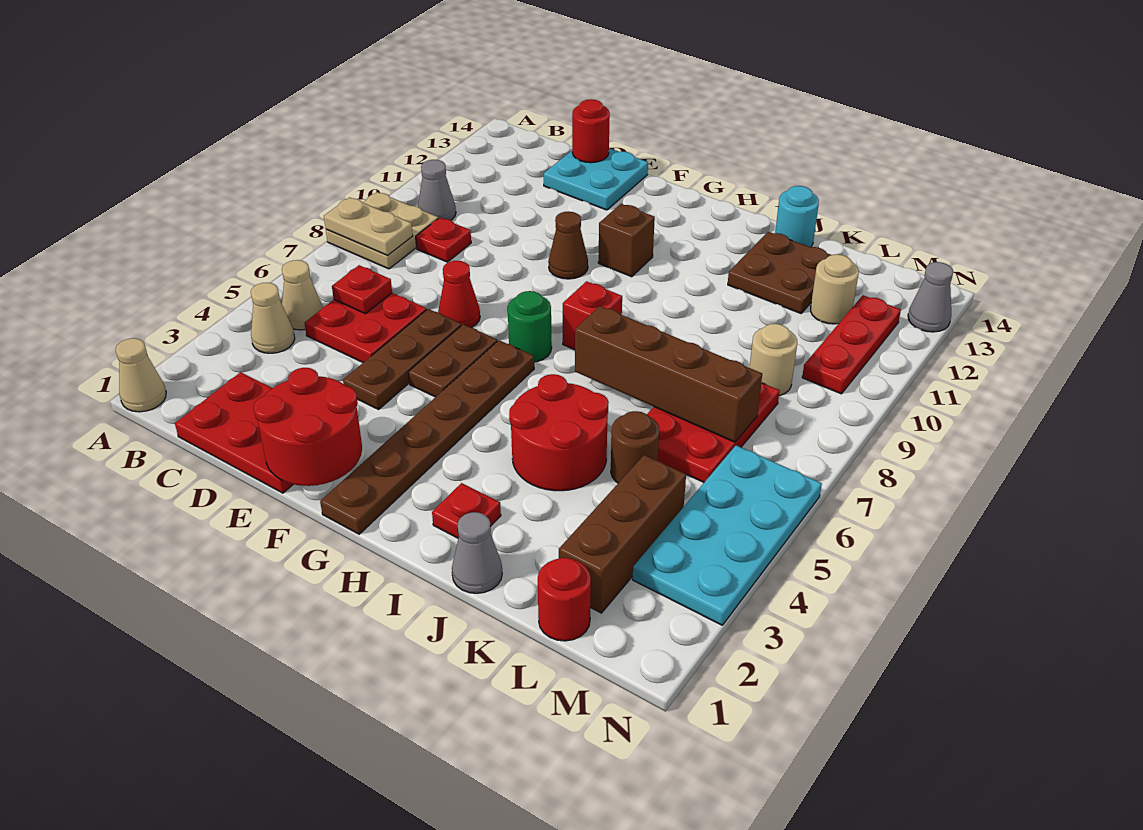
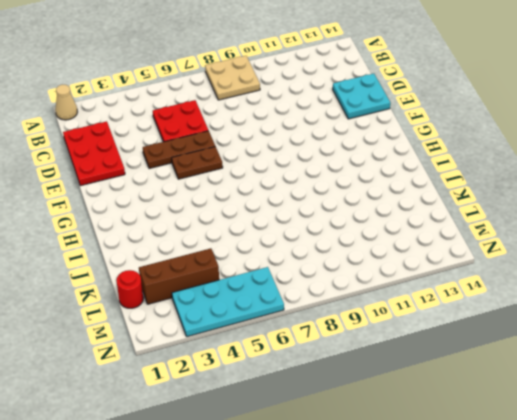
none -> tan cone B4 level 1
none -> tan cone B5 level 1
none -> grey cone B10 level 1
none -> red plate C9 level 1

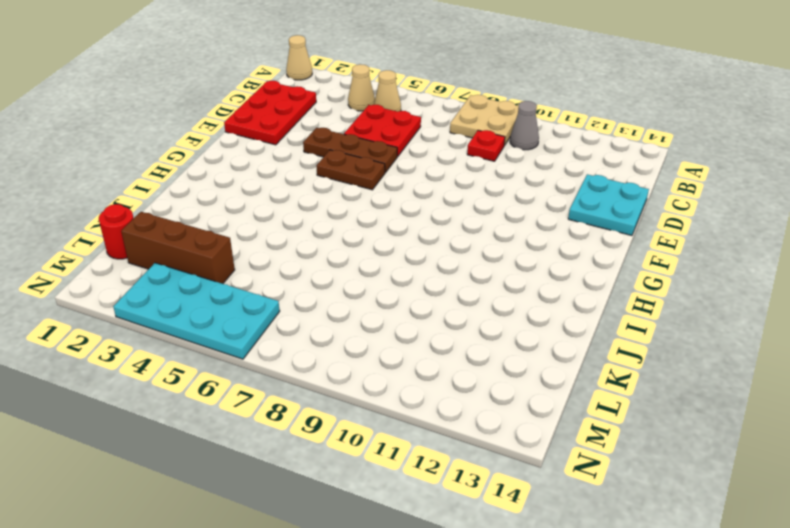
none -> red cone E7 level 1
none -> brown cone F10 level 1
none -> brown plate G1:G6 level 1
none -> green round brick G7 level 1

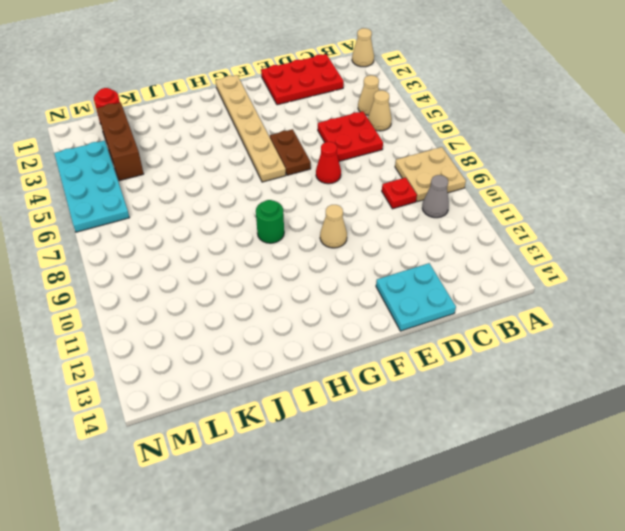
tan cone F10 level 1 -> brown cone F10 level 1
tan plate G1:G6 level 1 -> brown plate G1:G6 level 1
green round brick H9 level 1 -> green round brick G7 level 1
none -> brown plate E4:E6 level 1
none -> brown brick G11 level 1
none -> red brick H8 level 1
none -> red plate I2 level 1

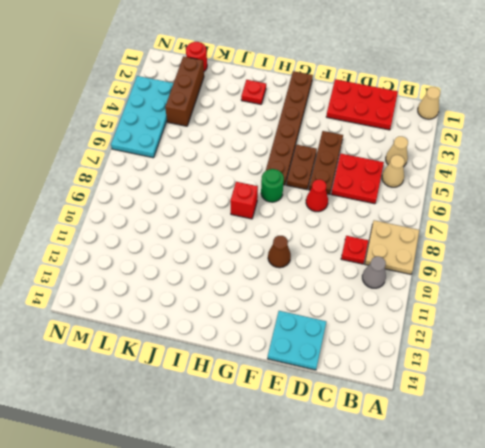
none -> brown brick G11 level 1
none -> red round brick I4:J5 level 1
none -> grey cone J1 level 1
none -> brown plate J12:K13 level 1

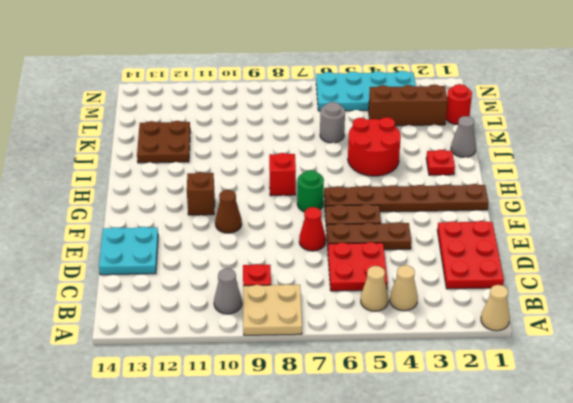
grey round brick K6 level 1 -> red plate K6:L8 level 1
none -> cyan round brick J14 level 1
none -> brown round brick K5 level 1
none -> tan round brick L9 level 1
none -> tan round brick L12 level 1

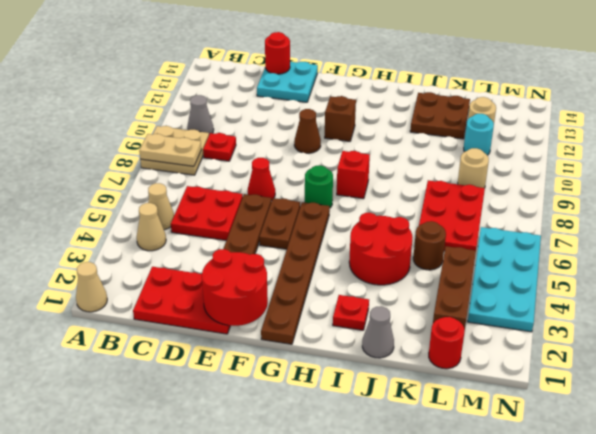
cyan round brick L11 level 1 -> cyan round brick J14 level 1
none -> red plate M10:M12 level 1
none -> grey cone N13 level 1
none -> red plate C6 level 2
none -> brown brick I7:L7 level 2

